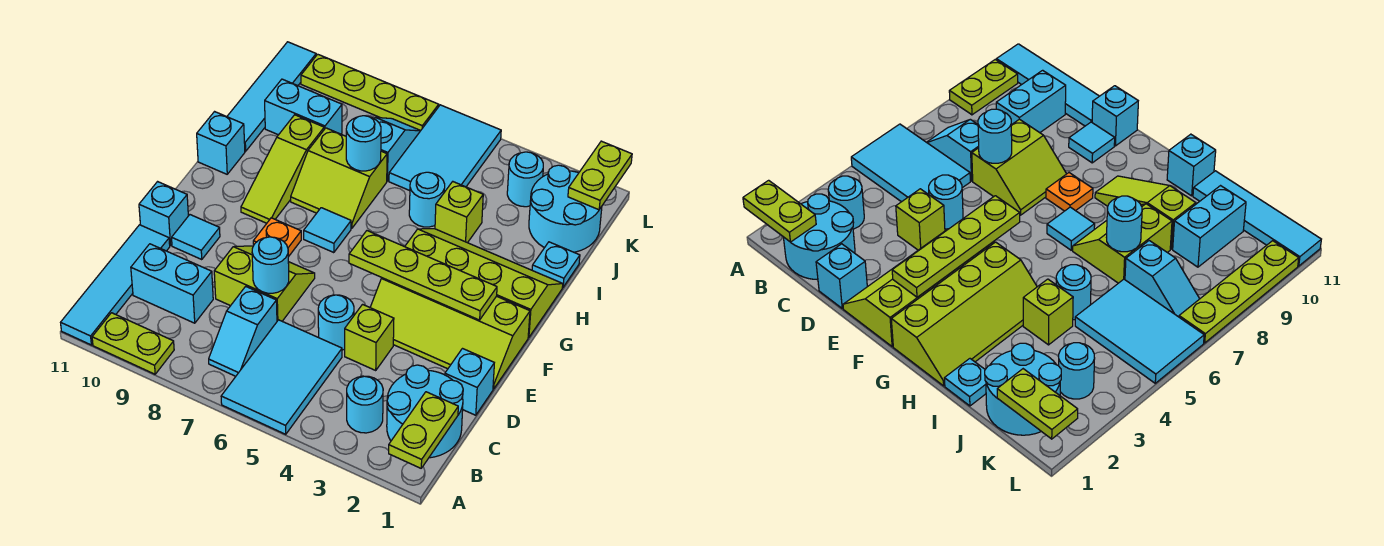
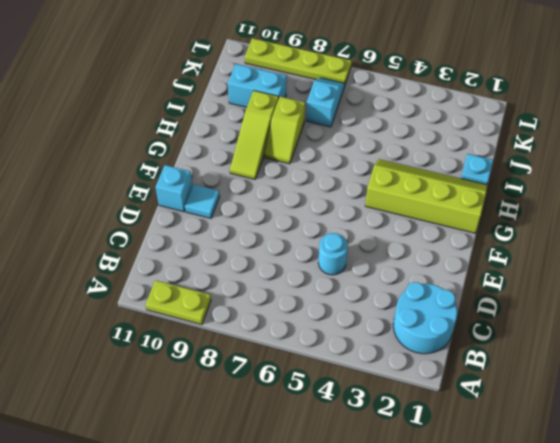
lime slope H8:I8 level 1 top I -> lime slope H7:I8 level 1 top I
none -> cyan tile A5:C6 level 1
none -> cyan tile A11:D11 level 1
none -> cyan round brick B3 level 1
none -> cyan slope B7:C7 level 1 top C

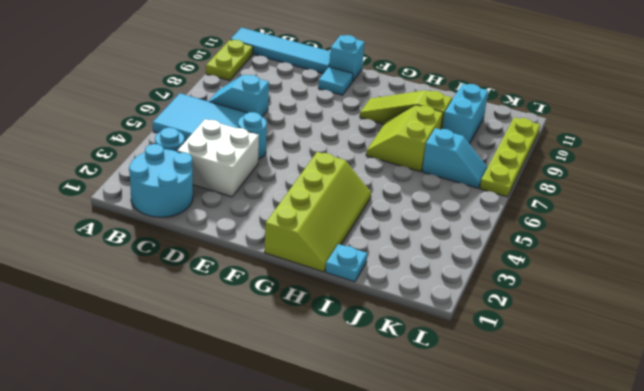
white brick C3:D4 level 1 -> lime brick D4 level 1
none -> cyan brick C9:C10 level 1
none -> cyan brick D1 level 1
none -> lime slope D7:E8 level 1 top D
none -> lime slope E1:F4 level 1 top F

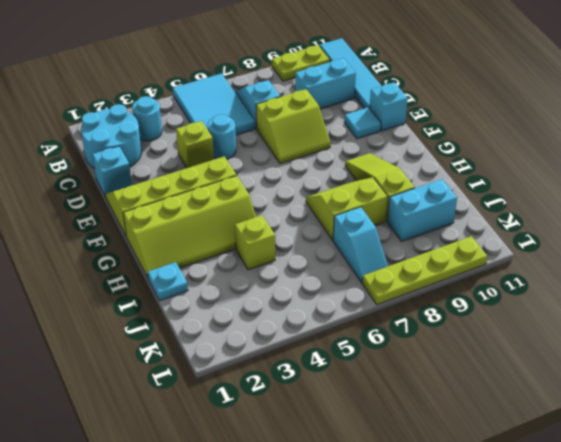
none -> orange plate F8 level 1
none -> cyan tile G7 level 1
none -> cyan brick H11 level 1
none -> cyan round brick I5 level 1

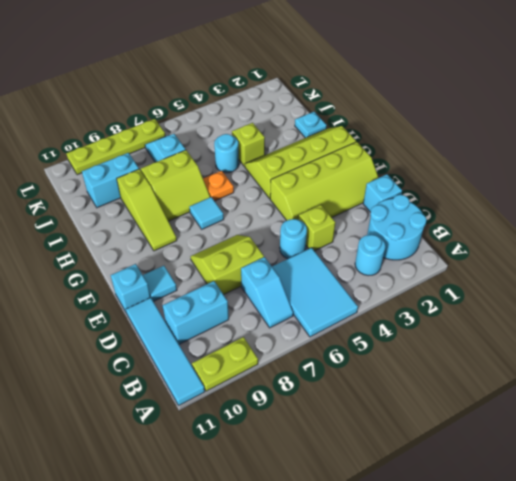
orange plate H6 level 1 -> orange plate F8 level 1
none -> cyan brick H11 level 1
none -> cyan tile I11:L11 level 1
none -> cyan round brick J1:K2 level 1
none -> cyan tile J5:L6 level 1

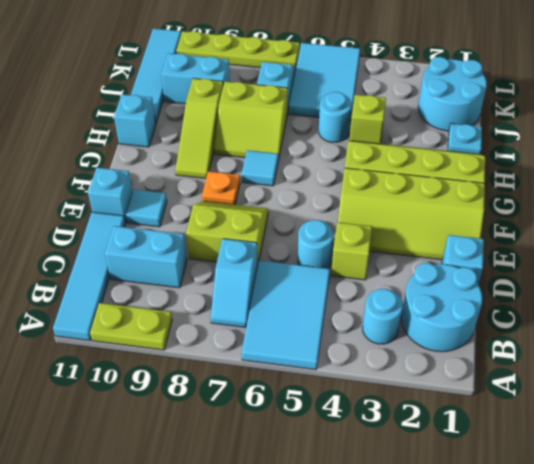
none -> cyan round brick K3 level 1
none -> lime plate A1:B1 level 2
none -> cyan round brick D7 level 2
none -> lime plate F2:F5 level 2

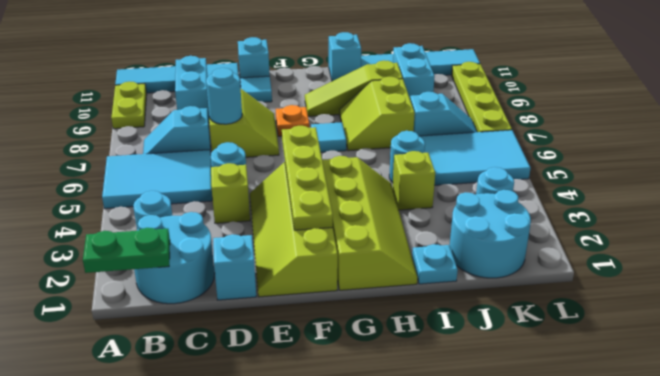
green plate A1:B1 level 2 -> lime plate A1:B1 level 2
none -> cyan round brick I7 level 2
none -> lime plate K1:L1 level 2

